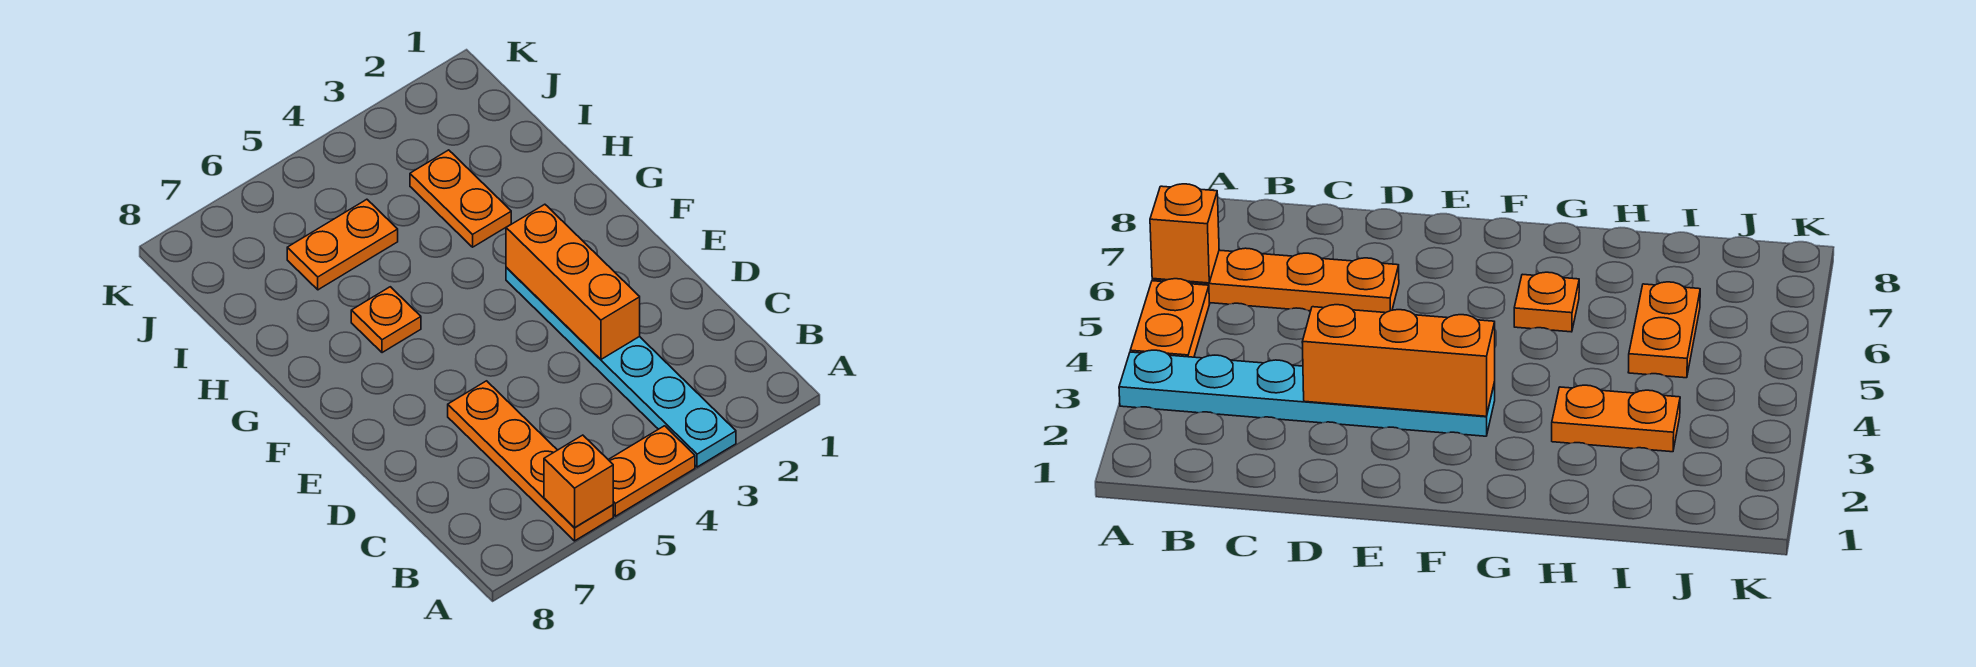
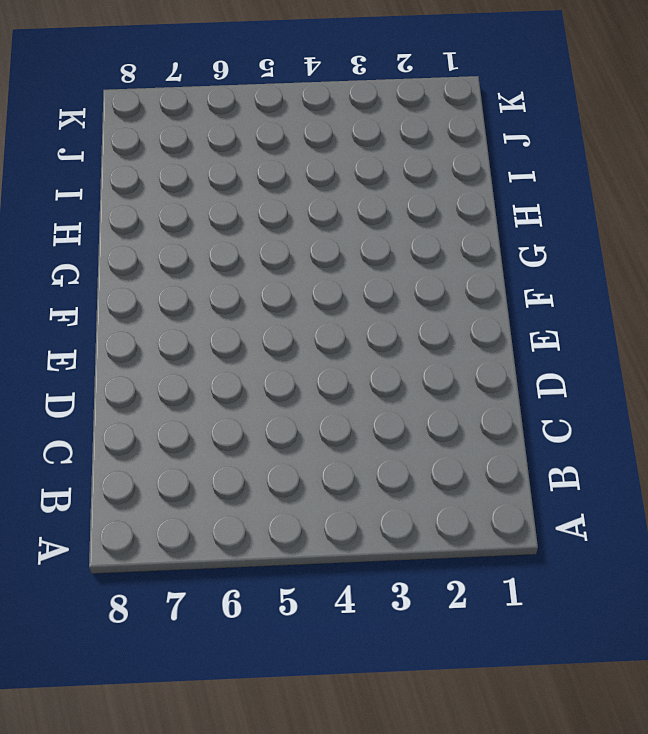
none -> cyan plate A3:F3 level 1
none -> orange plate A4:A5 level 1

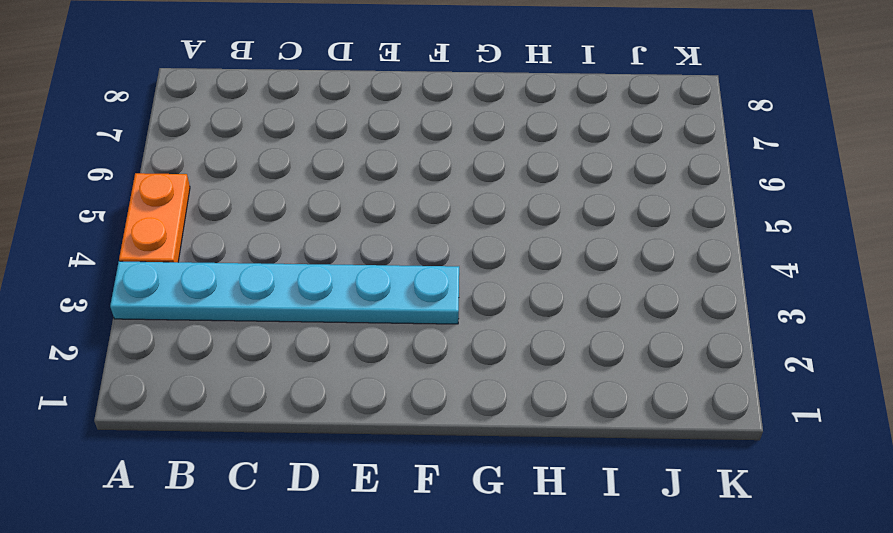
none -> orange plate A6:D6 level 1
none -> orange plate G6 level 1

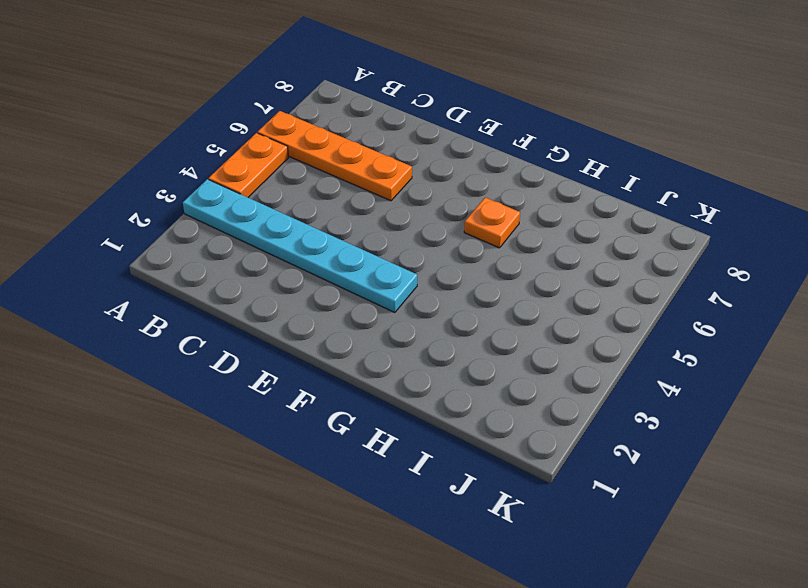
none -> orange plate H3:I3 level 1
none -> orange plate I5:I6 level 1

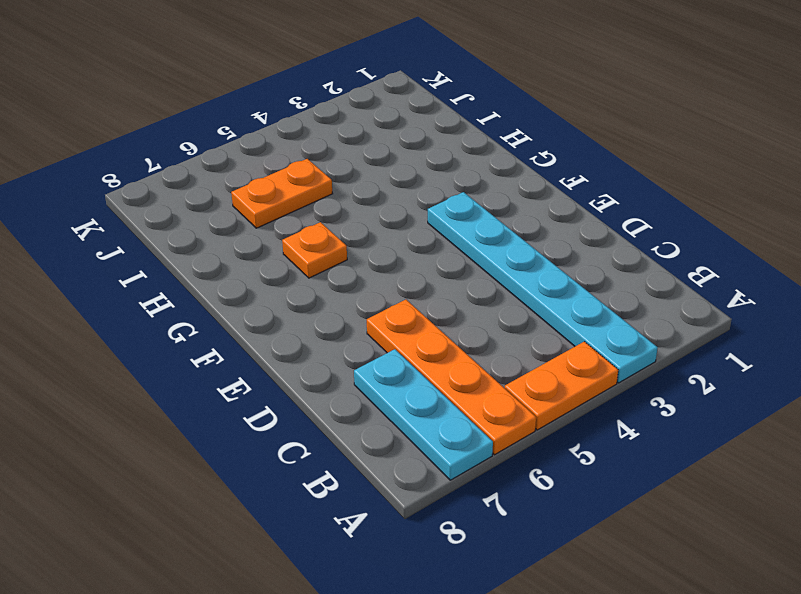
cyan plate A7:C7 level 1 -> none
none -> orange plate H3:I3 level 1
none -> orange brick A6 level 2

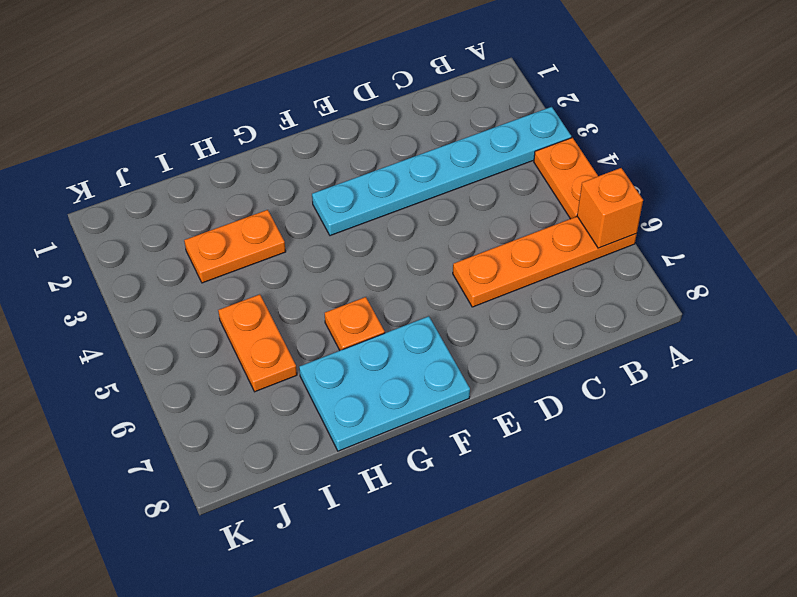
cyan plate F7:H8 level 1 -> none
none -> orange brick D3:F3 level 2

